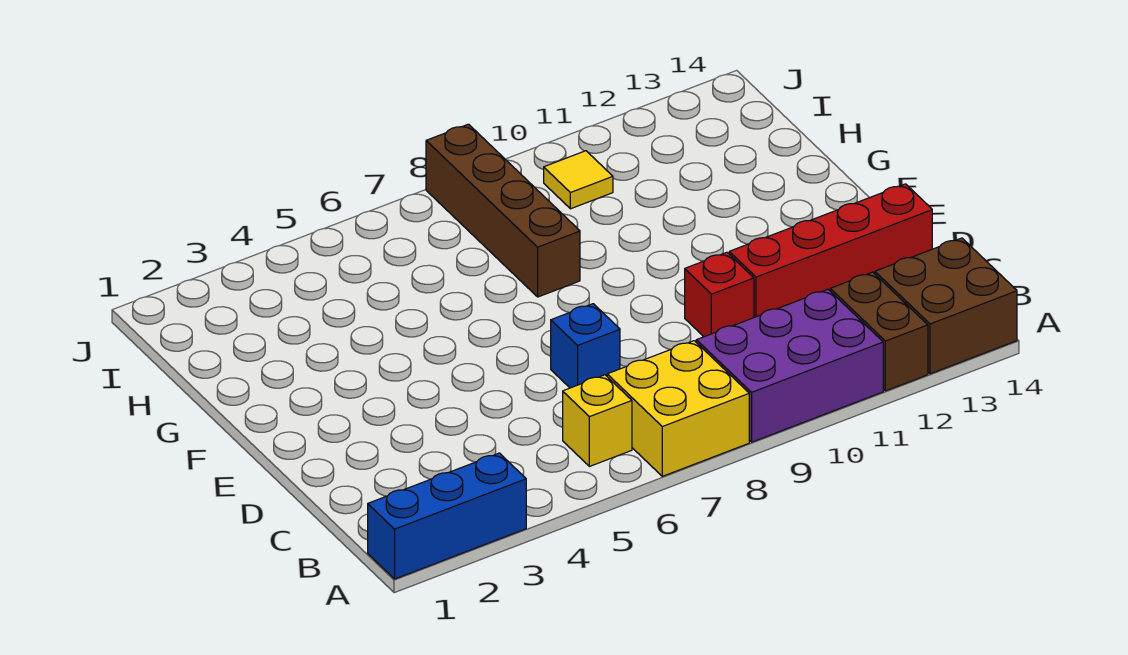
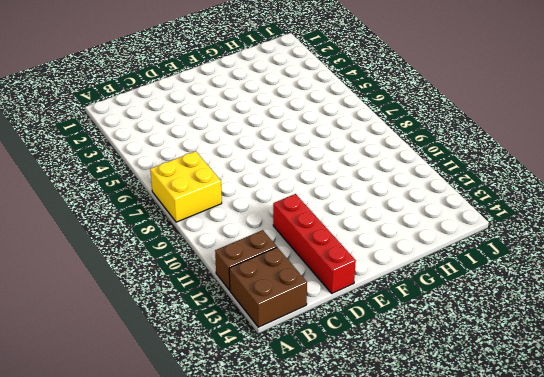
none -> blue brick A1:A3 level 1
none -> purple brick A9:B11 level 1

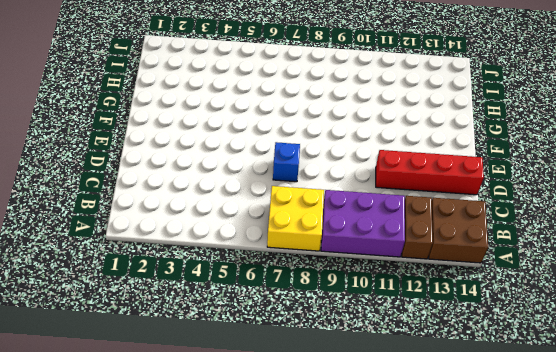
none -> blue brick A1:A3 level 1
none -> yellow brick B6 level 1

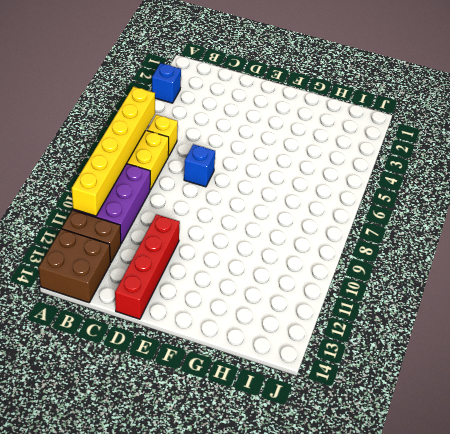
blue brick A3 level 1 -> blue brick A1:A3 level 1
yellow brick A6:A11 level 2 -> none
none -> red brick D10 level 1
none -> brown brick G8:J8 level 1

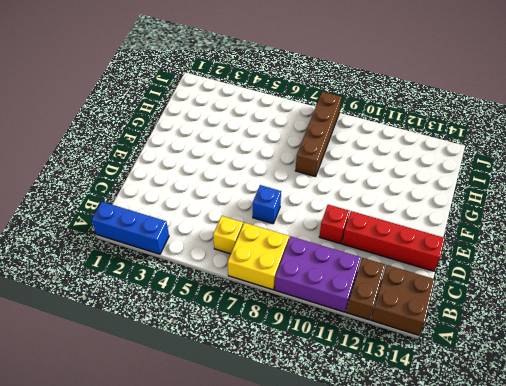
none -> yellow tile I10 level 1

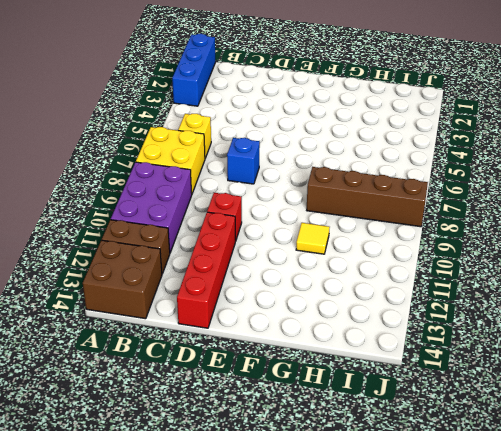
yellow tile G10 level 1 -> yellow tile I10 level 1

